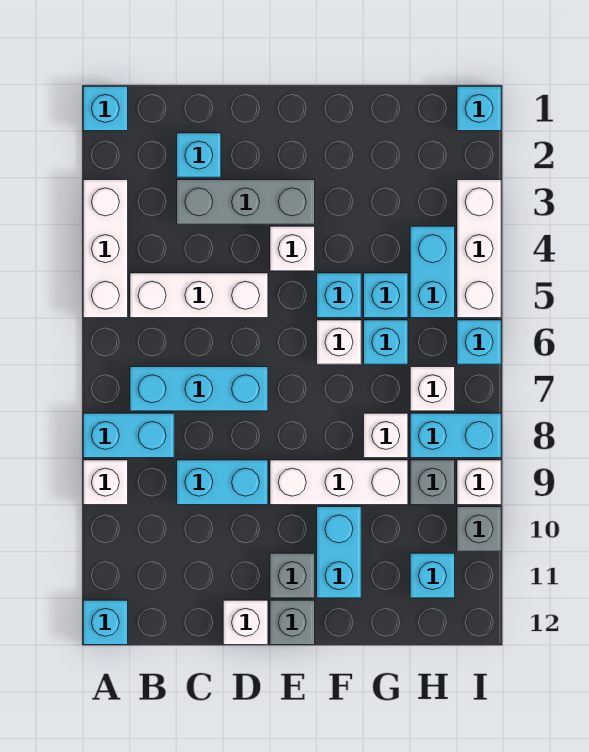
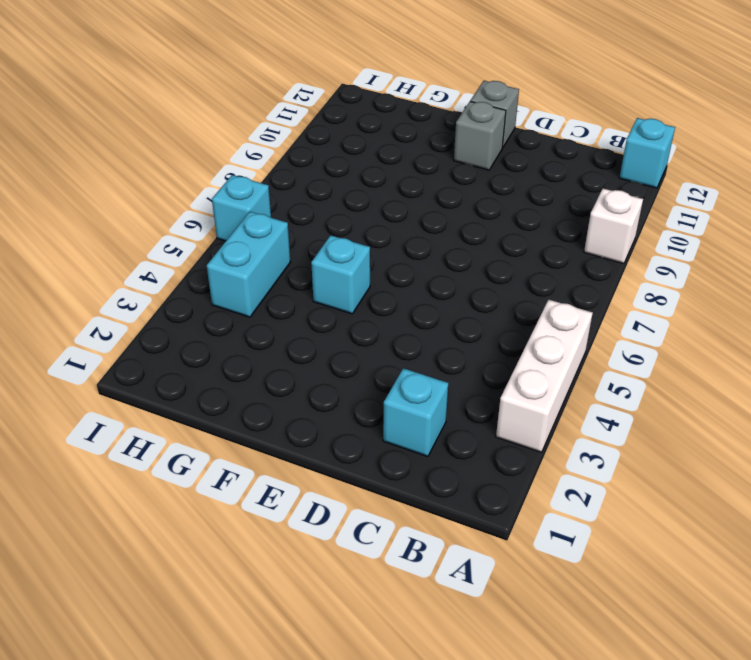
none -> cyan brick A1 level 1
none -> cyan brick A8:B8 level 1
none -> white brick B5:D5 level 1
none -> cyan brick B7:D7 level 1

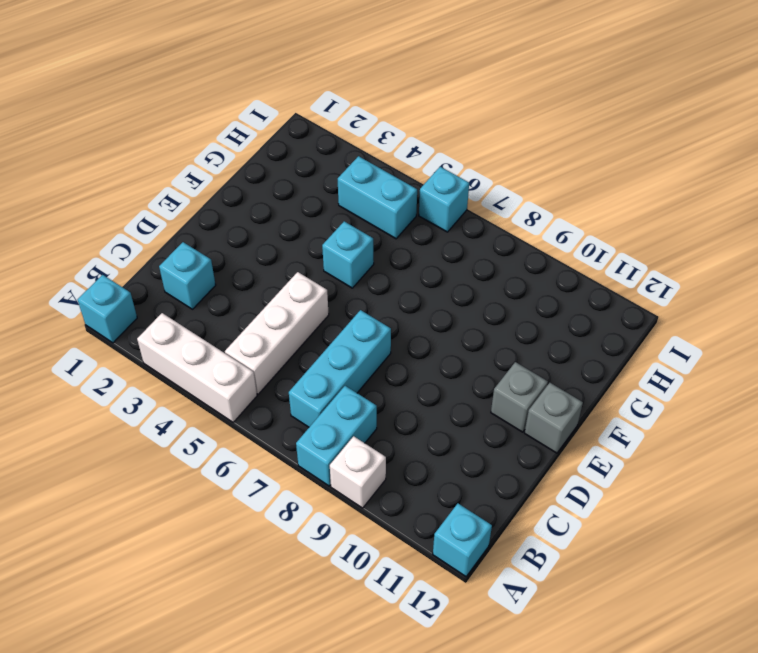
none -> grey brick C3:E3 level 1
none -> cyan brick C9:D9 level 1
none -> white brick D12 level 1
none -> white brick E4 level 1

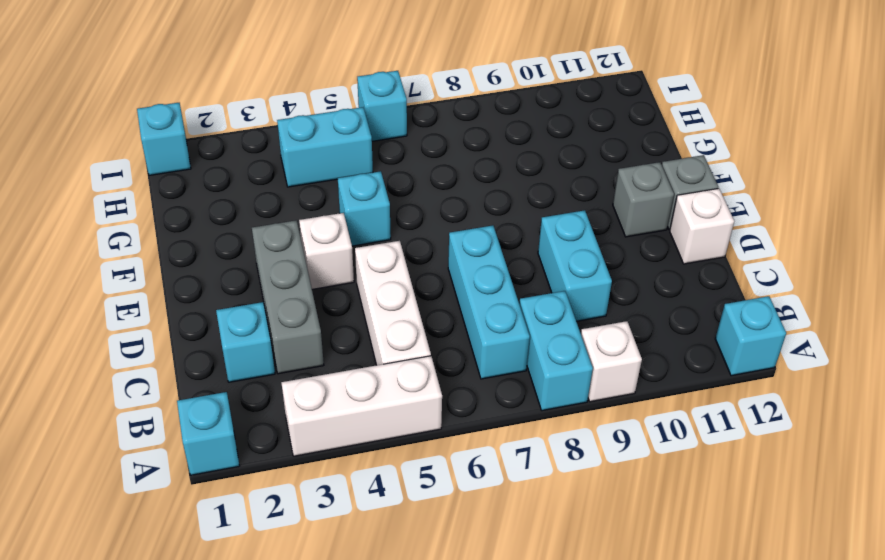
none -> white brick E9:G9 level 1
none -> white brick F6 level 1
none -> cyan brick F10:F11 level 1
none -> cyan brick G5 level 1

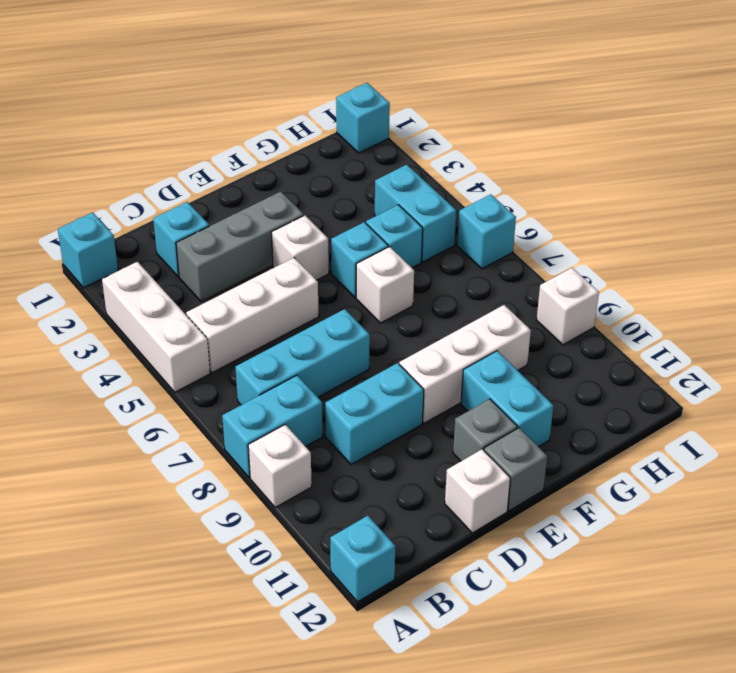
none -> cyan brick G6 level 1
none -> white brick G8 level 1
none -> white brick H7 level 1
none -> cyan brick H8:I8 level 1

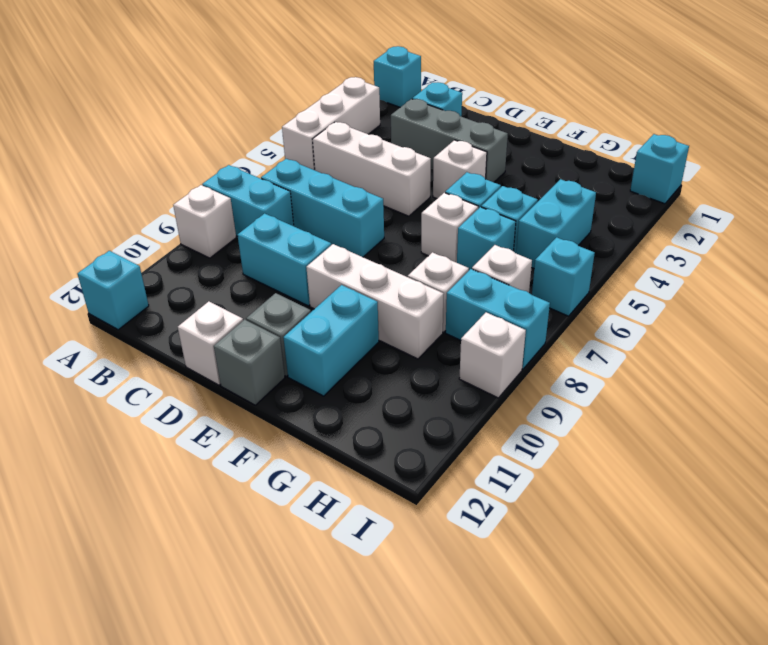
none -> grey brick H9 level 1
none -> cyan brick H11 level 1
none -> white brick I3:I5 level 1
none -> grey brick I10 level 1

